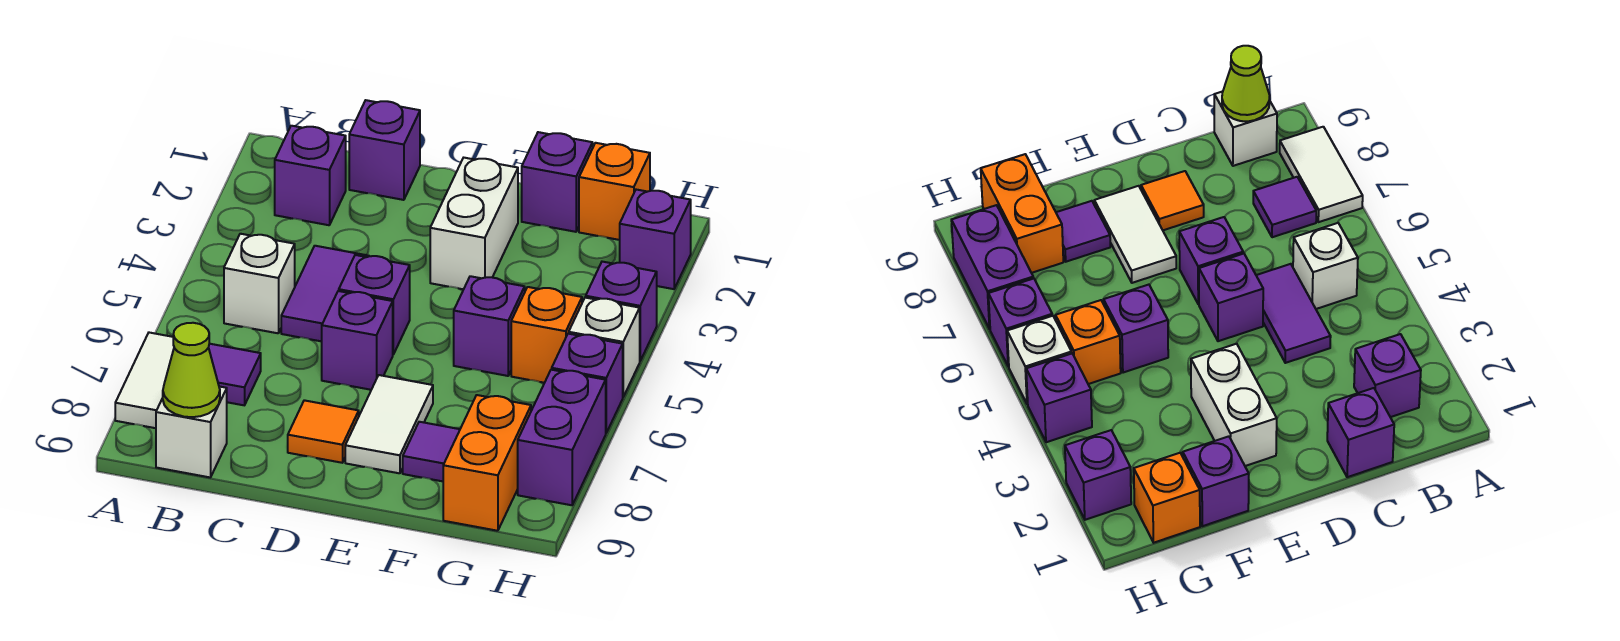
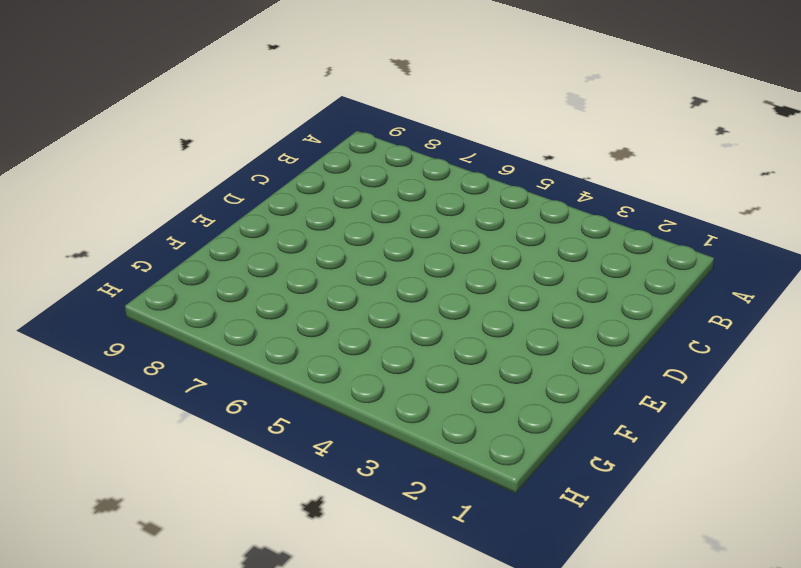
none -> white tile A7:A8 level 1
none -> purple brick B2 level 1
none -> white brick B5 level 1

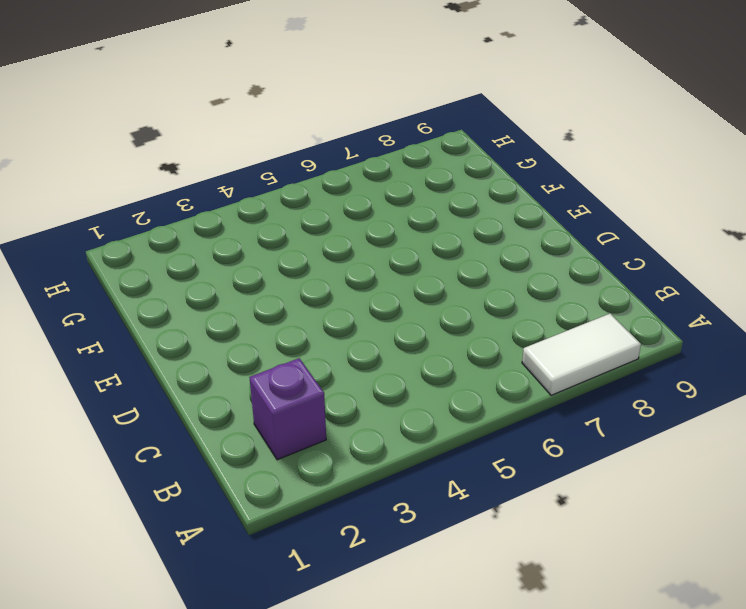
none -> white brick B5 level 1
none -> purple tile B7 level 1
none -> white brick B9 level 1

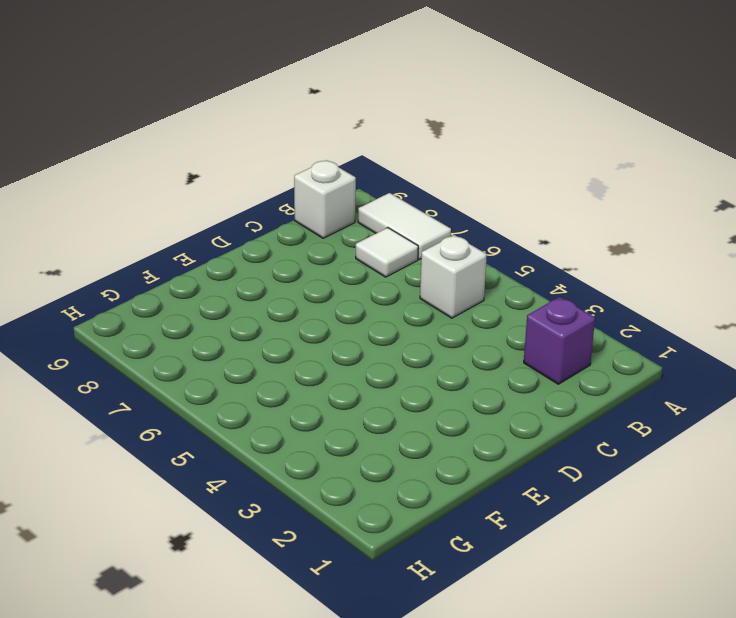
white tile B7 level 1 -> purple tile B7 level 1
none -> purple brick C1 level 1
none -> purple tile C4:C5 level 1
none -> purple brick D5 level 1

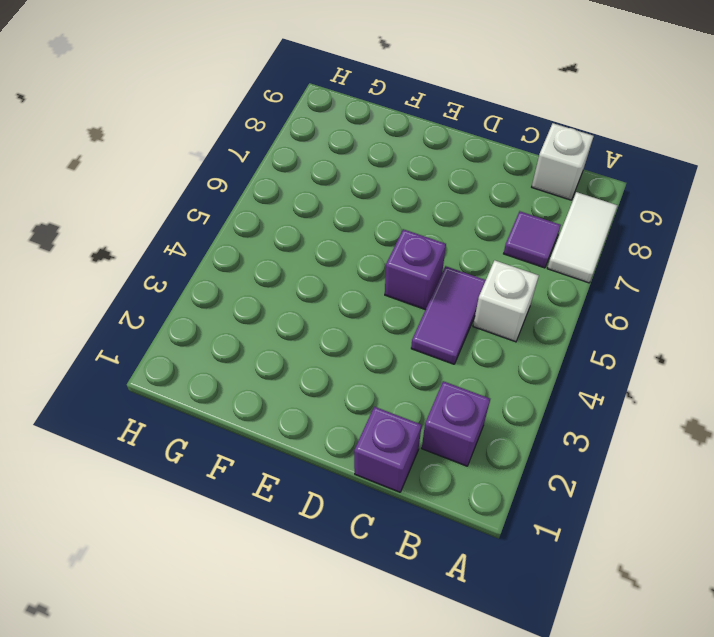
none -> purple brick D6 level 1
none -> orange tile D8 level 1
none -> white brick E2:E3 level 1

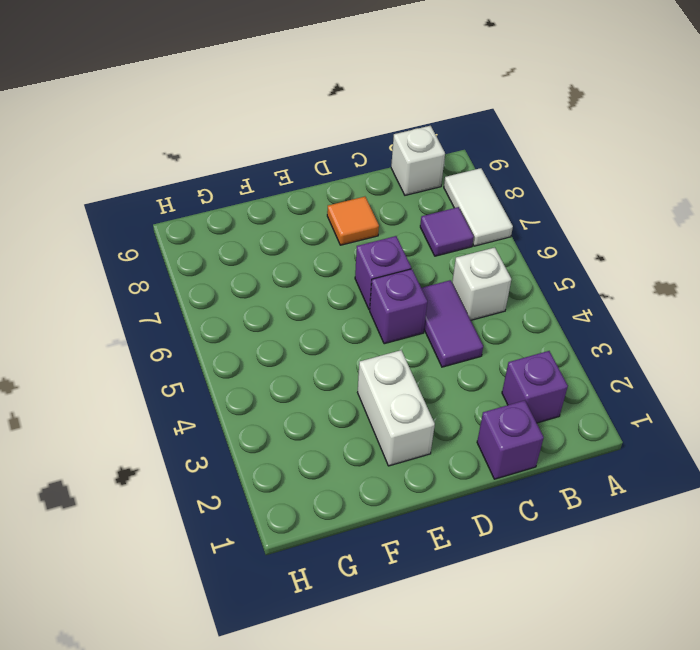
none -> white tile E7:E8 level 1
none -> purple brick F1 level 1
none -> purple brick F5 level 1

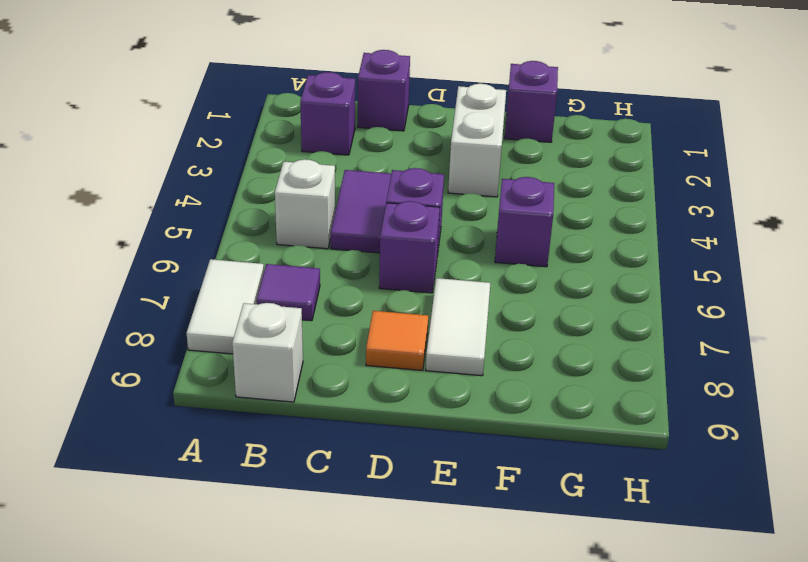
none -> purple tile F8 level 1
none -> orange brick G1 level 1
none -> orange brick G5 level 1

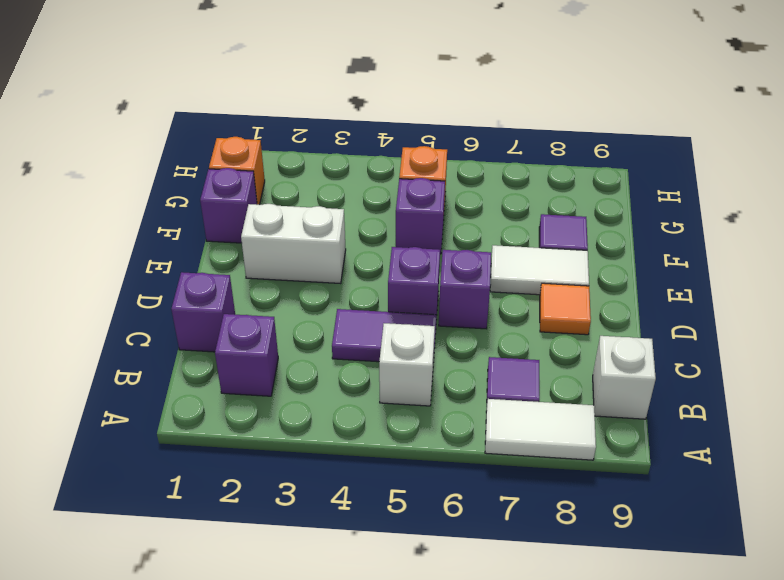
none -> orange brick G8:G9 level 1
none -> purple brick H2 level 1
none -> purple brick H4 level 1

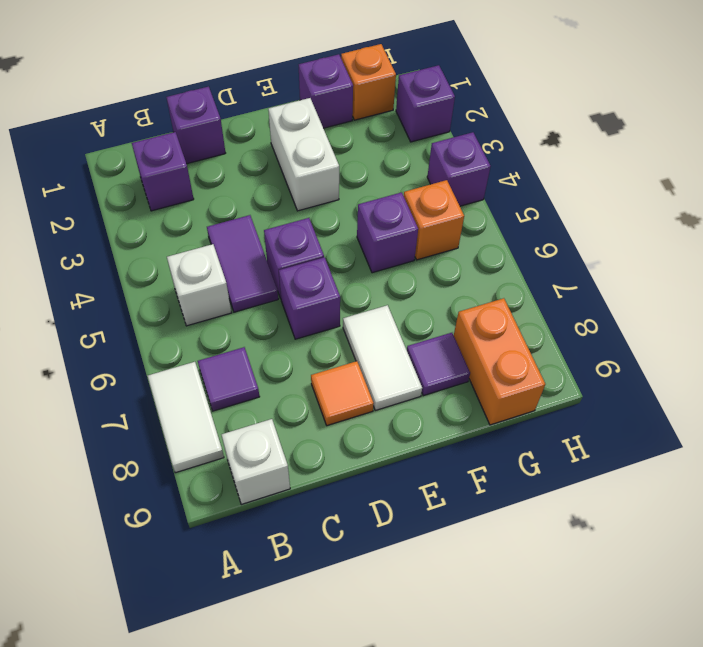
none -> white brick H5 level 1
none -> purple brick H6 level 1
none -> purple brick H7:H8 level 1

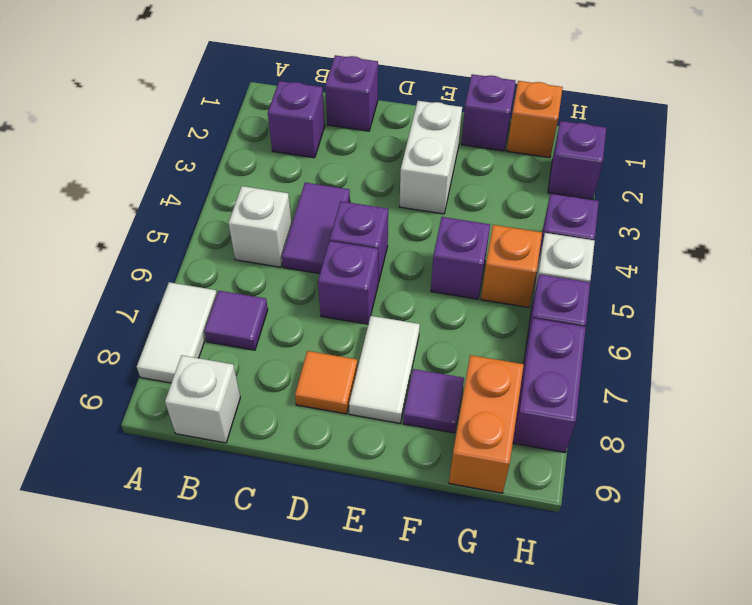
none -> lime cone B9 level 2

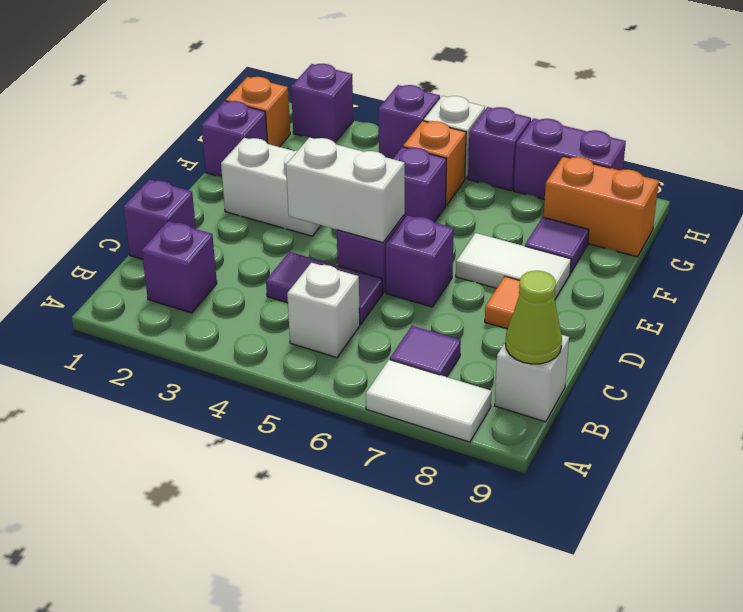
white brick D4:D5 level 2 -> none

